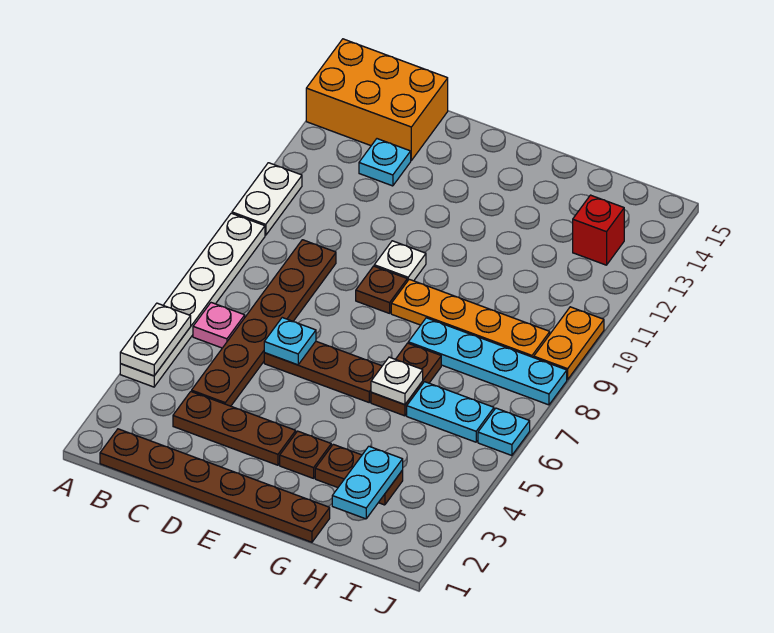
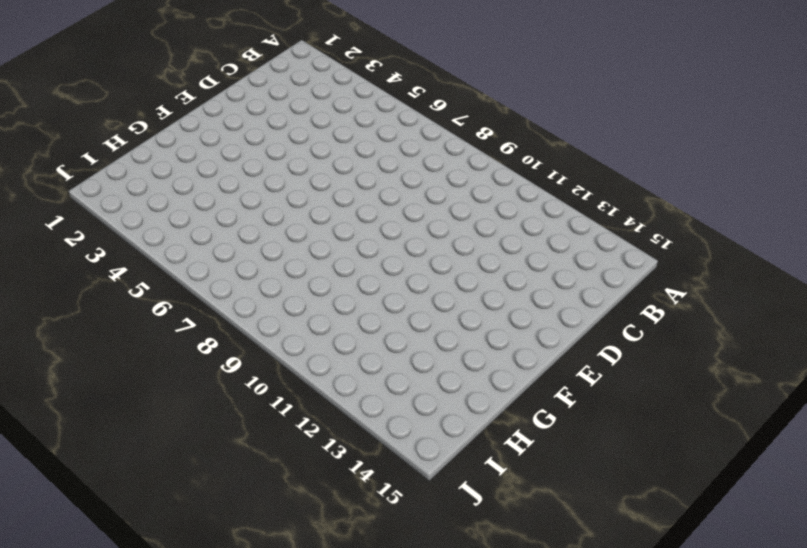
none -> white plate A4:A9 level 1
none -> white plate A10:A11 level 1
none -> orange brick A14:C15 level 1

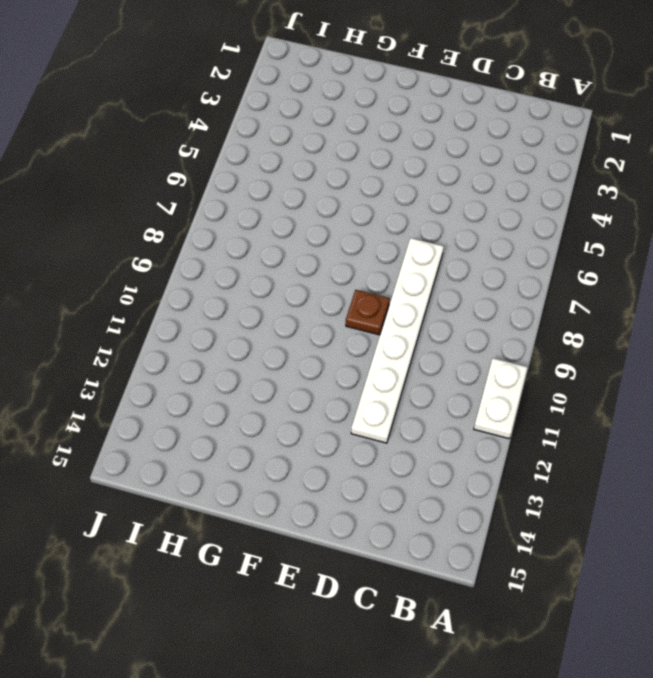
white plate D7:D12 level 1 -> white plate A4:A9 level 1
none -> orange brick A14:C15 level 1
none -> brown plate B1:G1 level 1
none -> pink plate B6 level 1

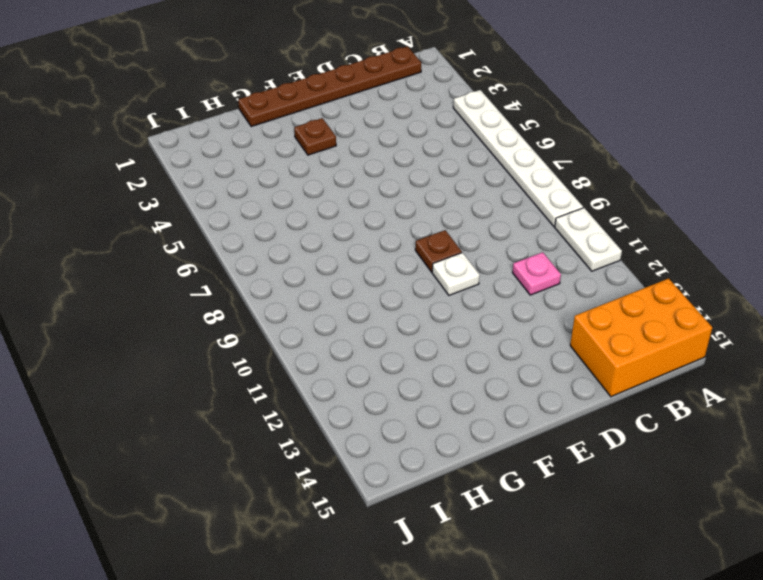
pink plate C11 level 1 -> pink plate B6 level 1
none -> brown plate C3:E3 level 1
none -> brown plate C4:C9 level 1
none -> cyan plate C13 level 1

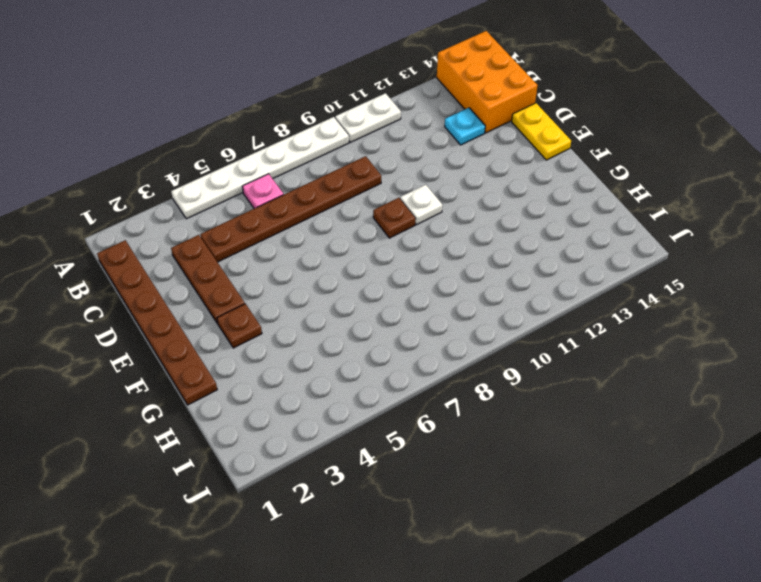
yellow plate D15:E15 level 1 -> none
none -> brown plate D6:F6 level 1
none -> orange plate F9:I9 level 1
none -> brown plate G3:H3 level 1

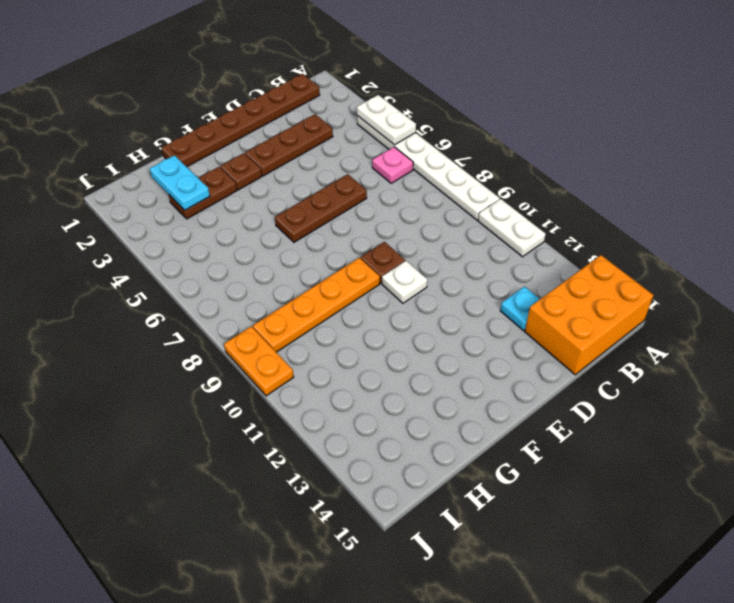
none -> brown plate C4:C9 level 1
none -> brown plate G6:G7 level 1
none -> cyan plate G8:J8 level 1

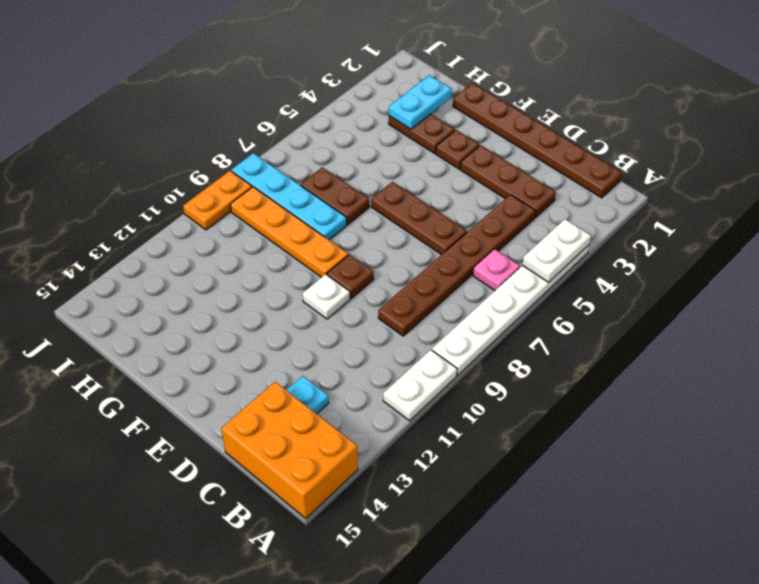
brown plate G7:H7 level 1 -> brown plate G6:G7 level 1
none -> cyan plate H6:I6 level 1
none -> red brick I13 level 1
none -> cyan plate J6 level 1

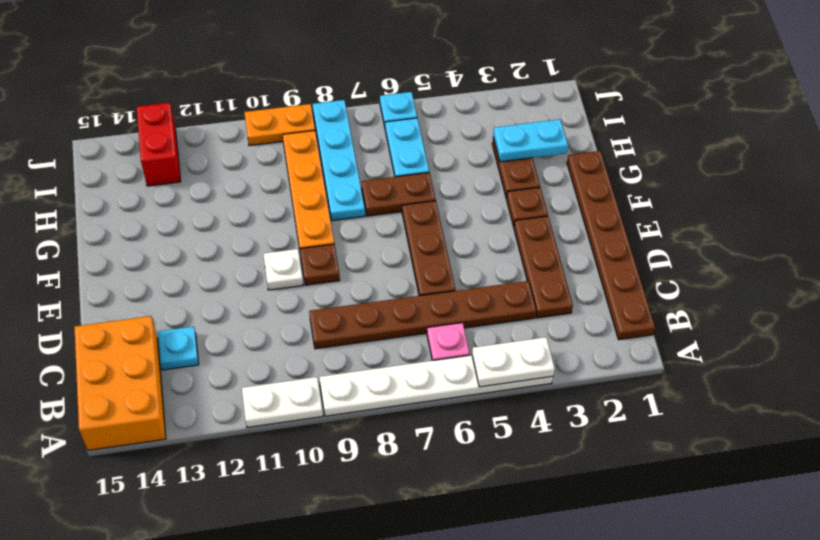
red brick I13:J13 level 1 -> red brick I13 level 1
none -> cyan plate D6 level 2
none -> white plate G6 level 2

